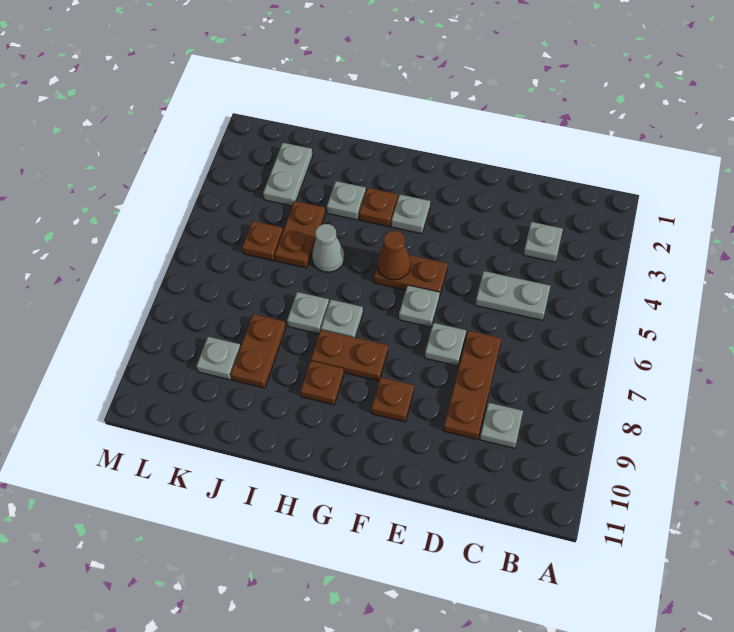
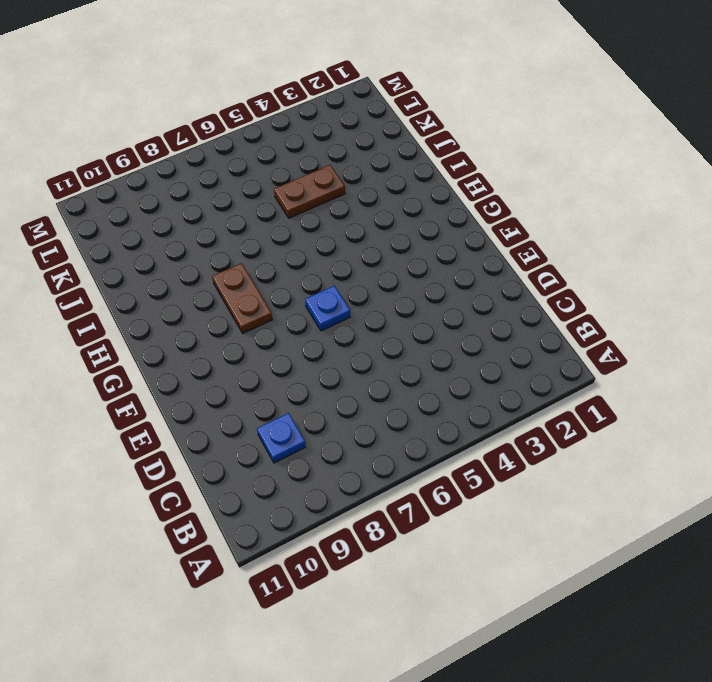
blue plate C9 level 1 -> grey plate C9 level 1
blue plate F6 level 1 -> grey plate F6 level 1
none -> grey plate C3 level 1
none -> grey plate C5:D5 level 1
none -> brown plate D7:D9 level 1

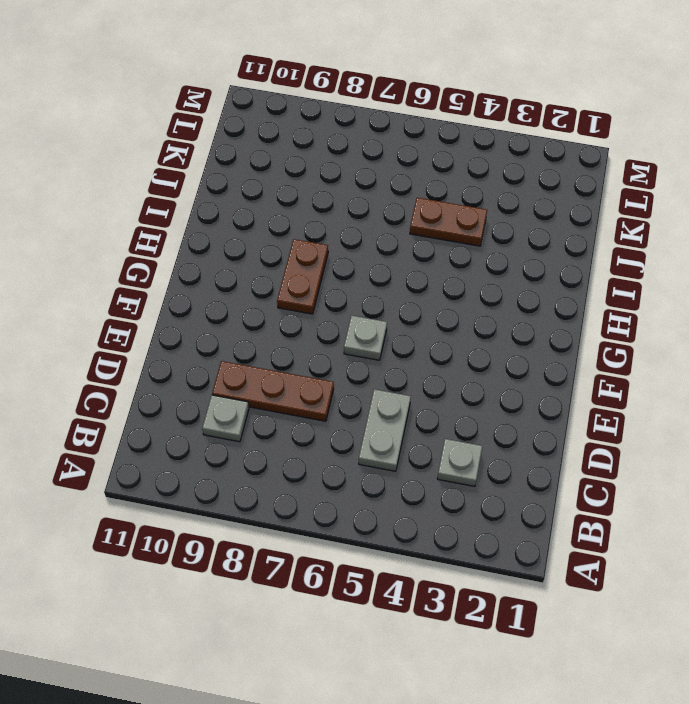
none -> grey plate E7 level 1
none -> brown plate F5:G5 level 1
none -> brown plate F9 level 1

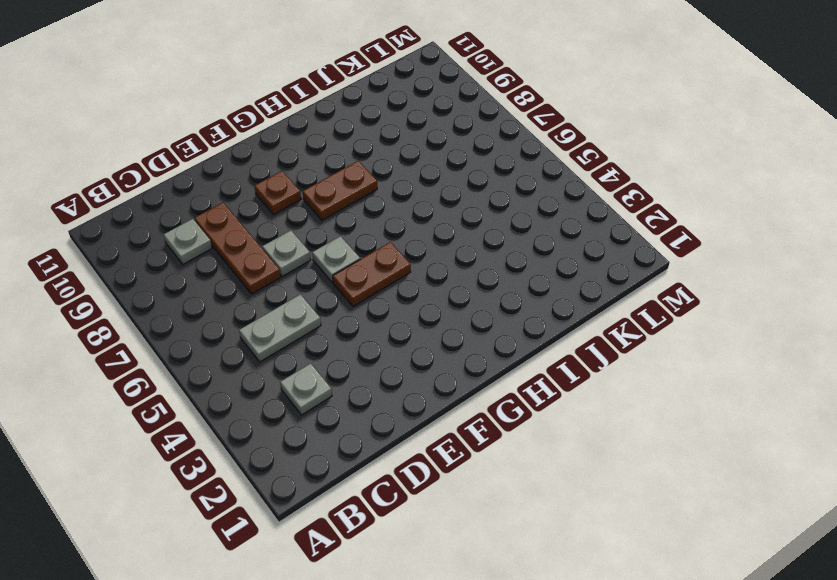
none -> grey plate G3 level 1
none -> brown plate H3 level 1
none -> grey plate H7 level 1

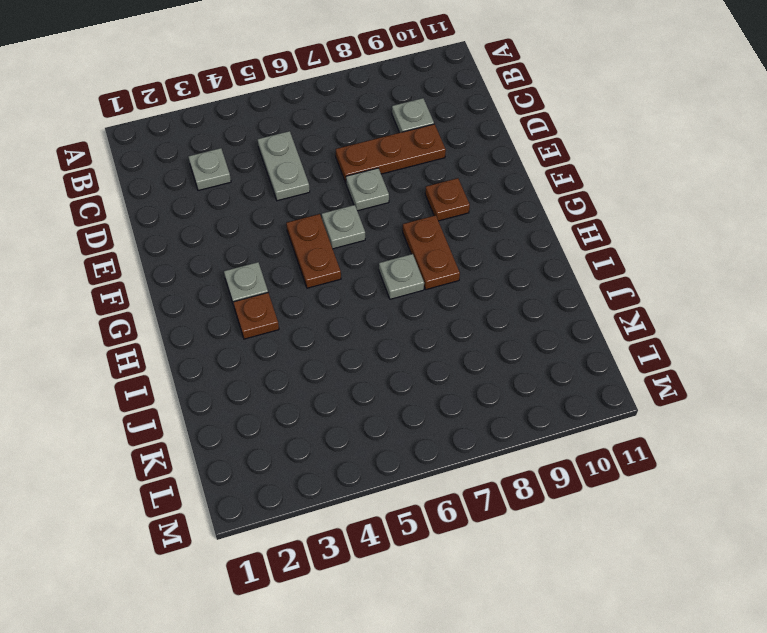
none -> brown plate H9 level 1
none -> grey plate I3 level 1
none -> grey cone I5 level 1

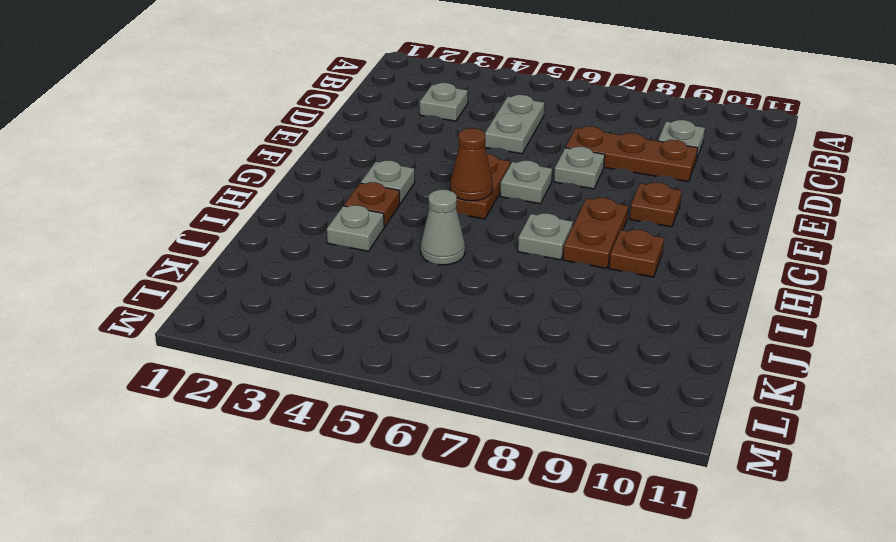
none -> grey plate I7 level 1
none -> brown plate J4:J5 level 1
none -> brown plate J8:J9 level 1

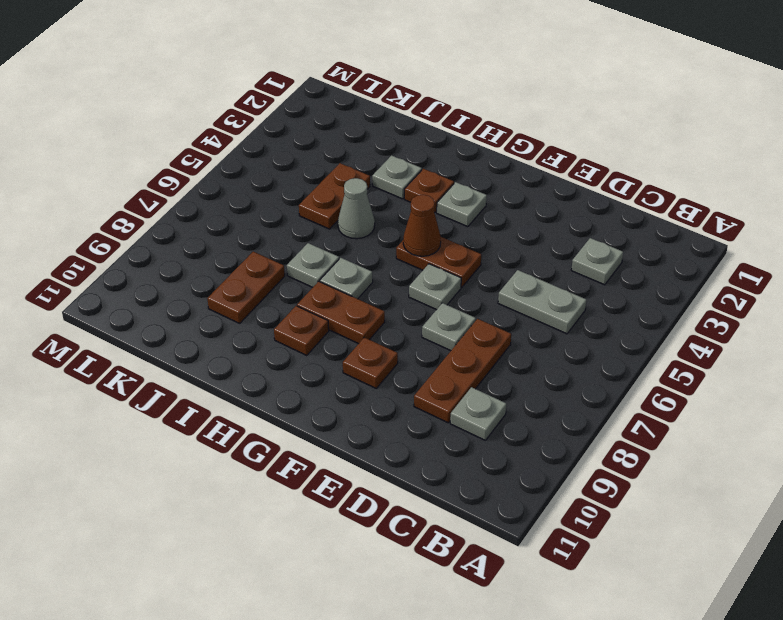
none -> grey plate K2:K3 level 1
none -> brown plate K5 level 1
none -> grey plate K9 level 1

